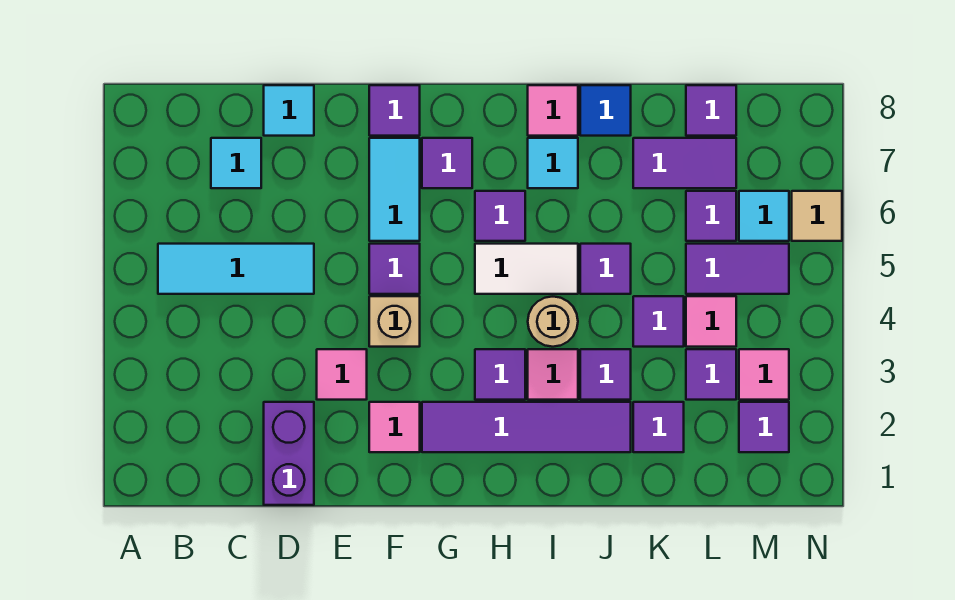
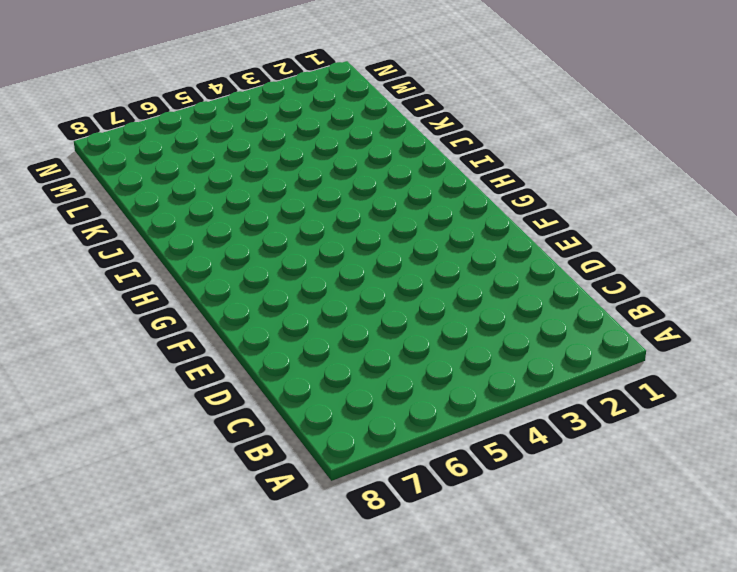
none -> cyan tile B5:D5 level 1
none -> cyan tile C7 level 1
none -> purple brick D1:D2 level 1
none -> cyan tile D8 level 1

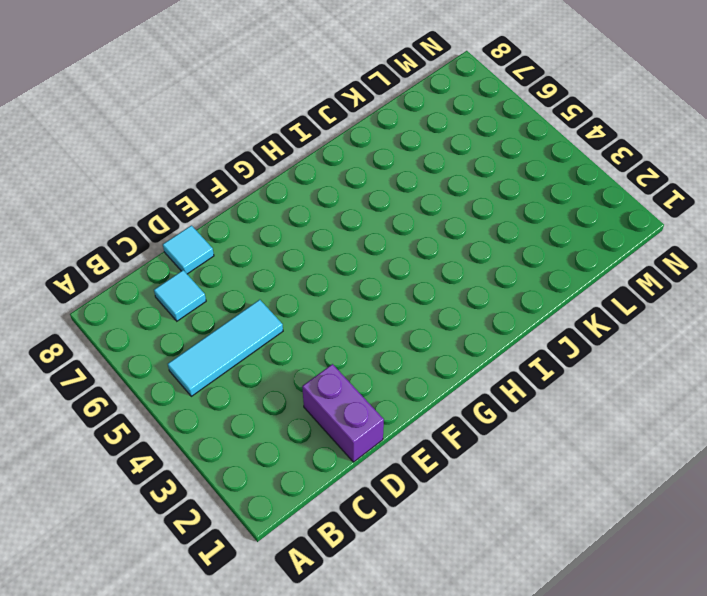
none -> pink tile E3 level 1
none -> pink tile F2 level 1
none -> tan brick F4 level 1
none -> purple tile F5 level 1

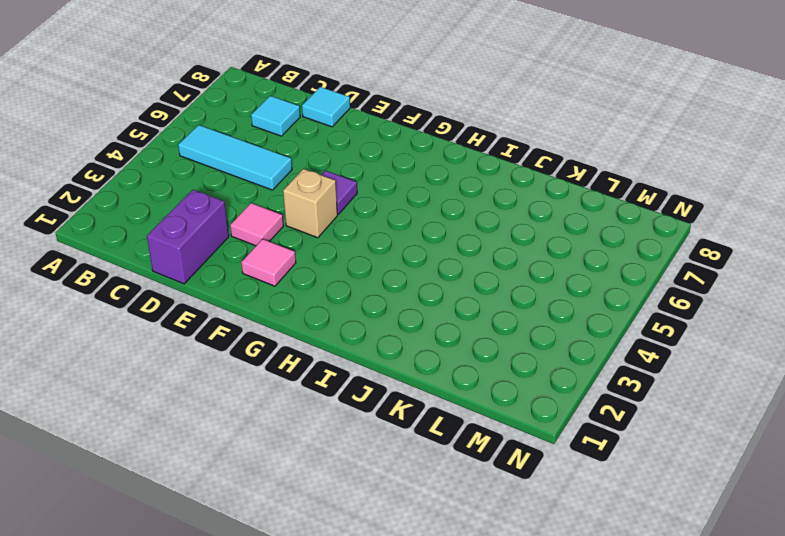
none -> cyan tile F6:F7 level 1
none -> purple tile F8 level 1
none -> purple tile G2:J2 level 1
none -> purple tile G7 level 1

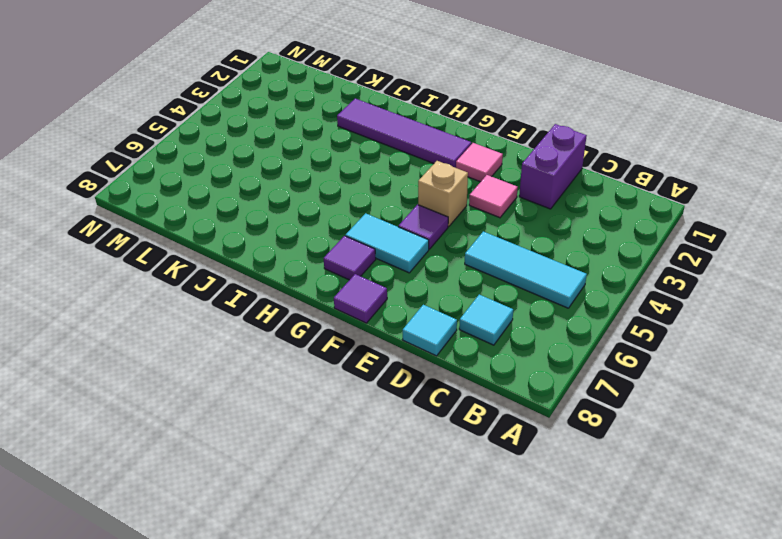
cyan tile F6:G6 level 1 -> cyan tile F6:F7 level 1
none -> purple tile H3 level 1
none -> white tile H5:I5 level 1
none -> purple tile H6 level 1
none -> pink tile I3 level 1

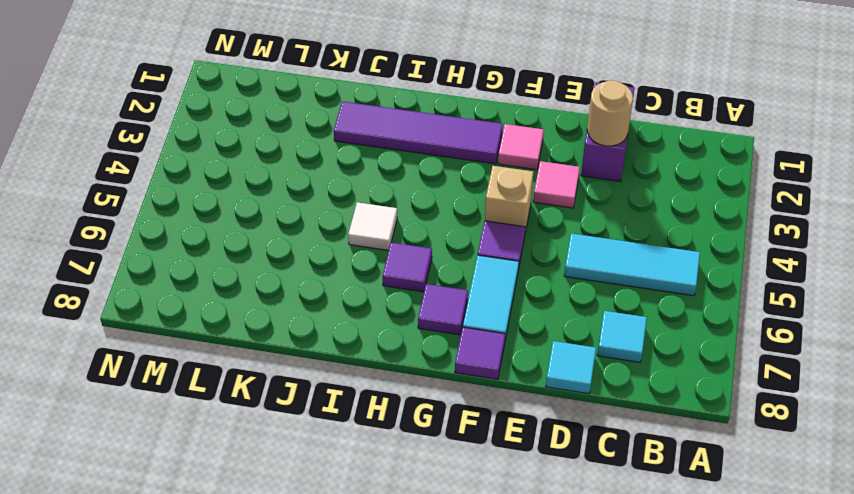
tan round brick D2 level 2 -> tan round brick I4 level 1
white tile I5 level 1 -> white tile H5:I5 level 1
none -> purple tile H3 level 1
none -> pink tile I3 level 1
none -> cyan tile I7 level 1
none -> pink tile I8 level 1

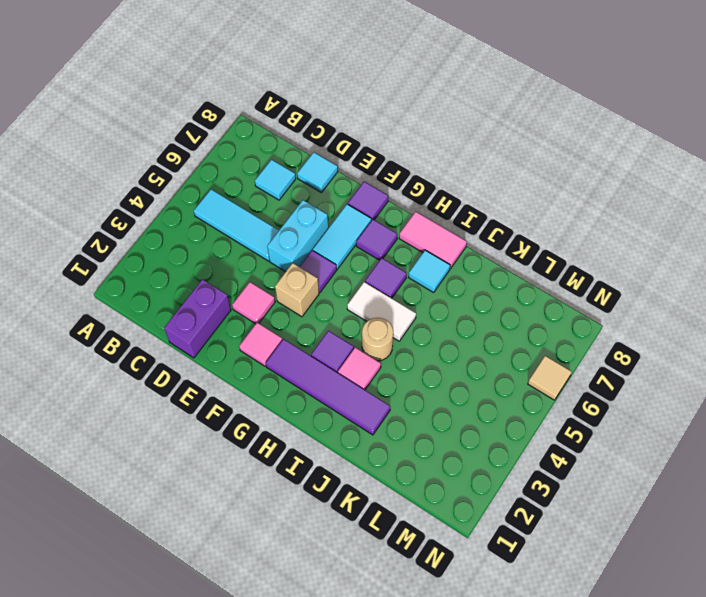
cyan brick E5:E6 level 1 -> none
pink tile H8:I8 level 1 -> pink tile I8 level 1
none -> purple tile J3 level 1
none -> purple tile J5 level 1
none -> blue tile J8 level 1
none -> purple tile K2 level 1

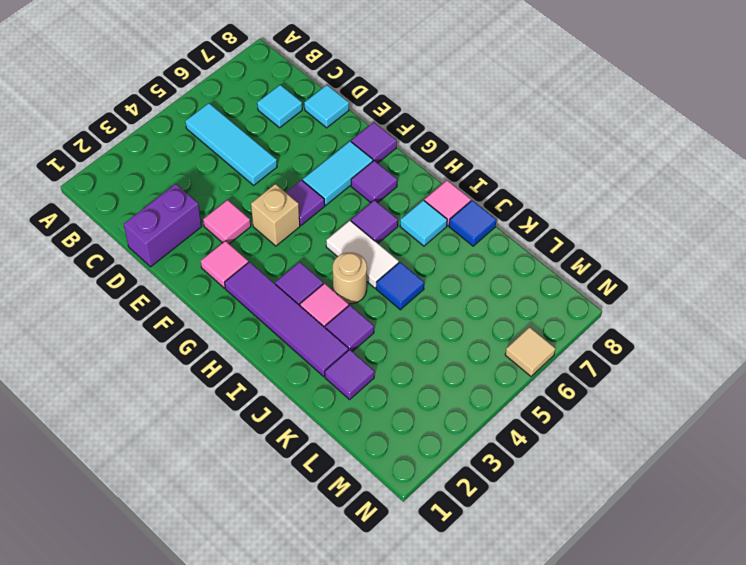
blue tile J5 level 1 -> purple tile J5 level 1
none -> purple tile K4 level 1
none -> purple tile K7:L7 level 1
none -> purple tile L3 level 1
none -> pink tile L4 level 1

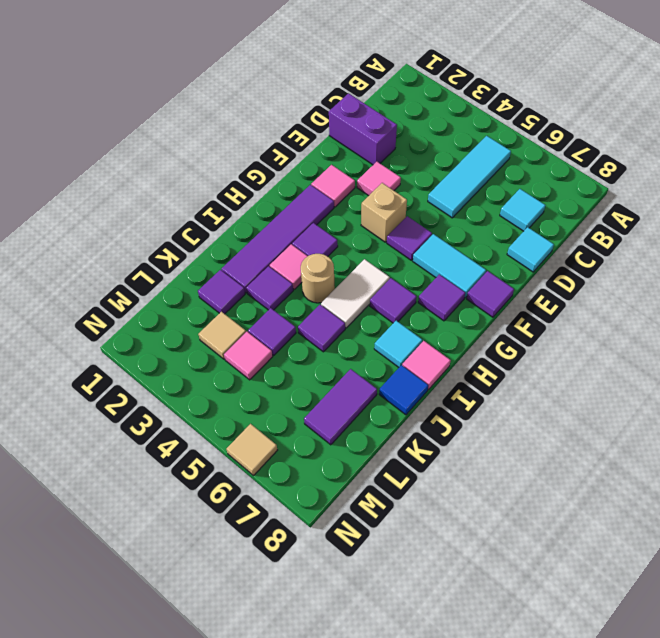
tan tile L3 level 1 -> purple tile L3 level 1
none -> purple tile L5:M5 level 1
none -> purple tile L6 level 1
none -> purple tile L8 level 1
none -> purple tile M2 level 1

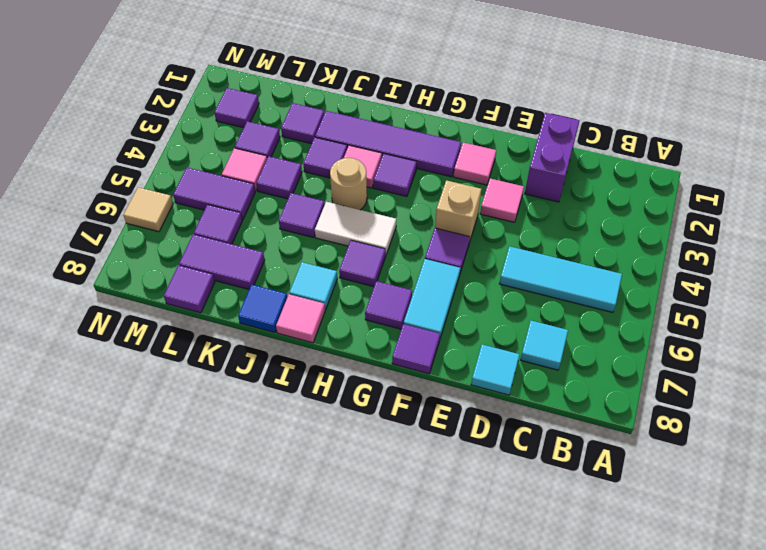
none -> pink tile M3 level 1
none -> cyan tile M6 level 1

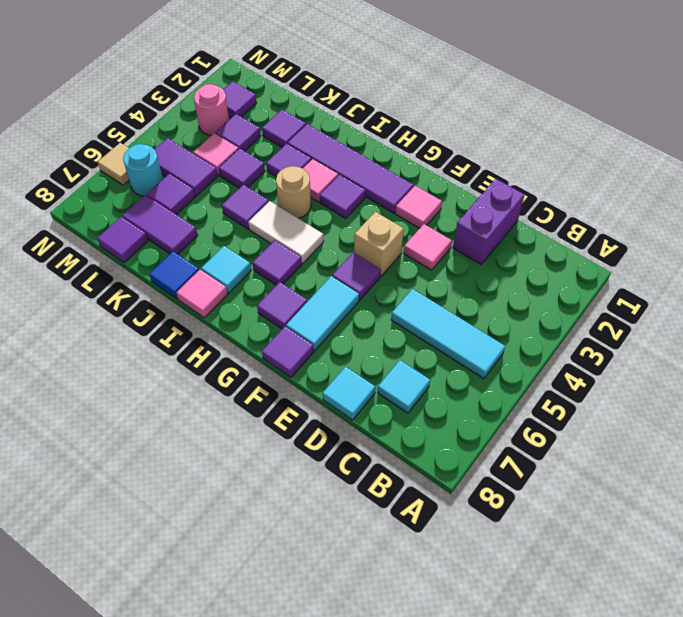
pink round brick M3 level 1 -> pink tile M3 level 1
cyan round brick M6 level 1 -> cyan tile M6 level 1

